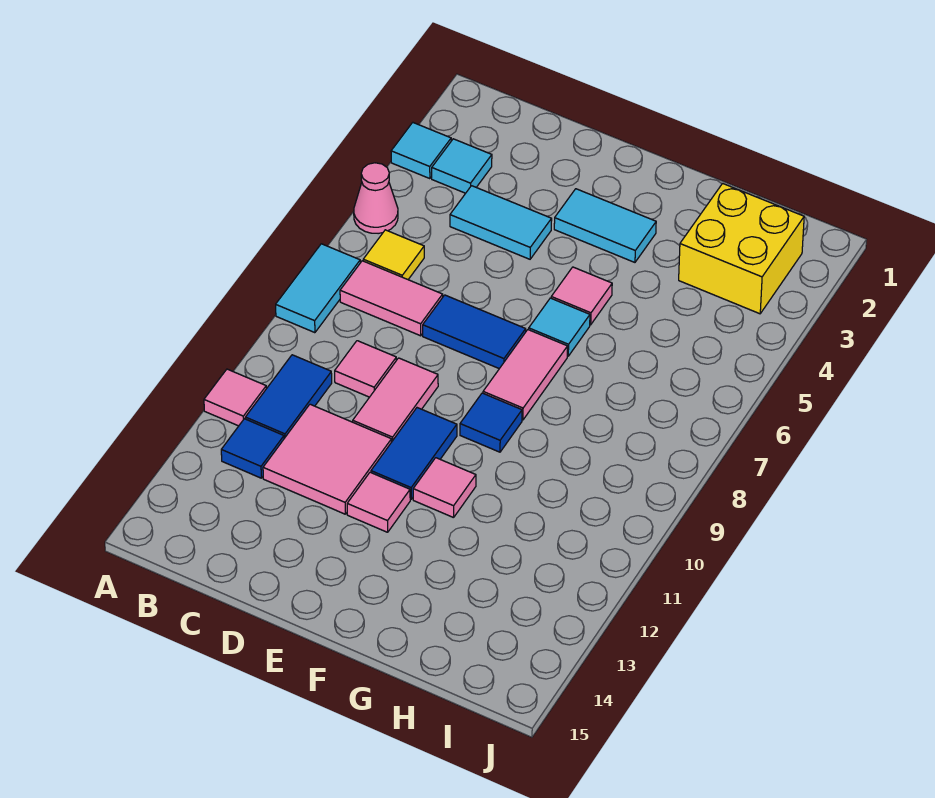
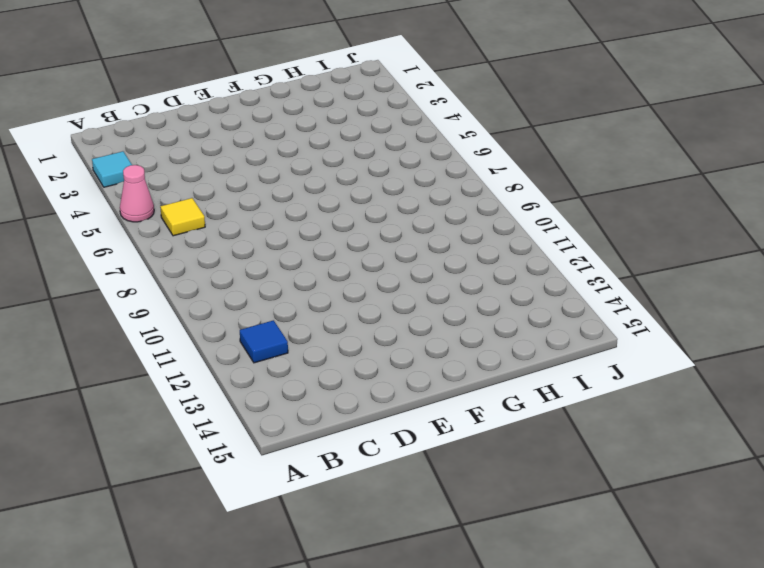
none -> cyan tile A7:A8 level 1
none -> pink tile A11 level 1
none -> cyan tile B3 level 1

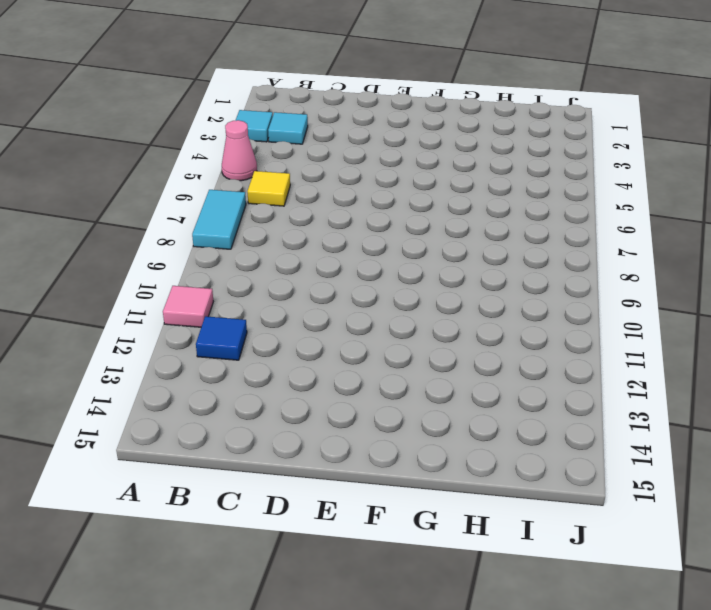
none -> pink tile B7:C7 level 1
none -> blue tile B10:B11 level 1
none -> cyan tile C4:D4 level 1

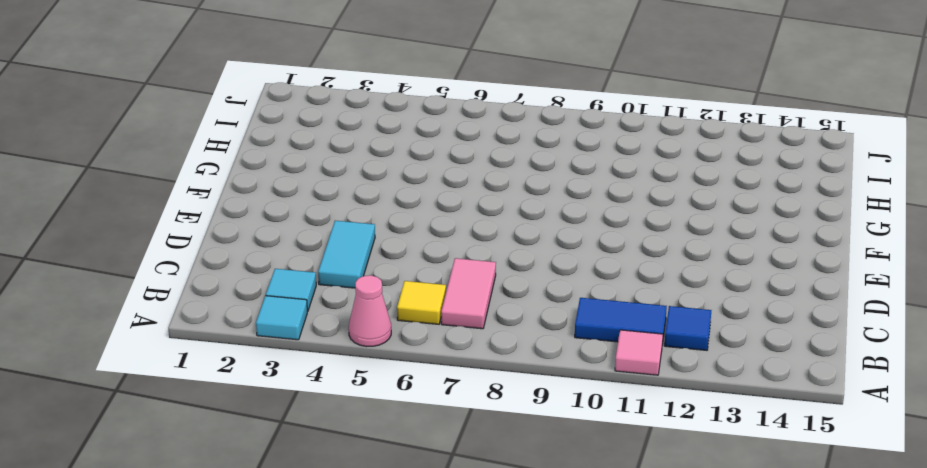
none -> cyan tile A7:A8 level 1
none -> pink tile C9 level 1
none -> pink tile C11:D12 level 1

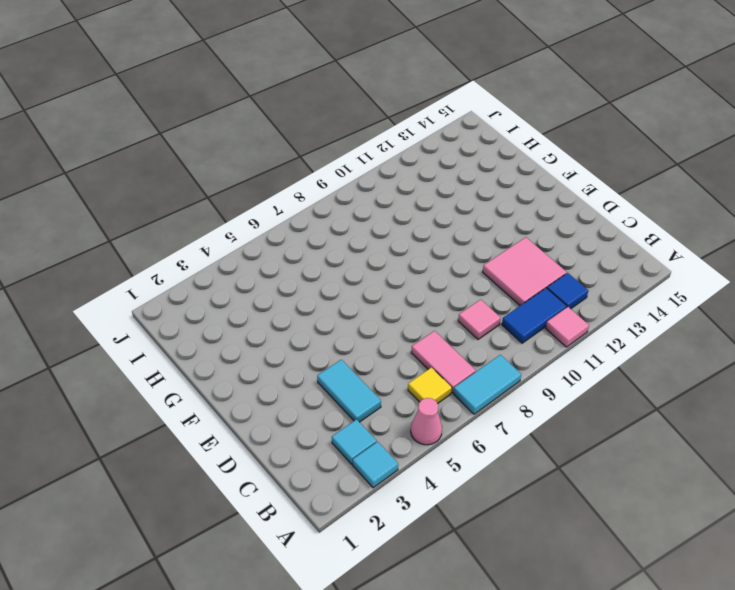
none -> blue tile D7:E7 level 1
none -> pink tile D9:D10 level 1
none -> cyan tile E3:F3 level 1

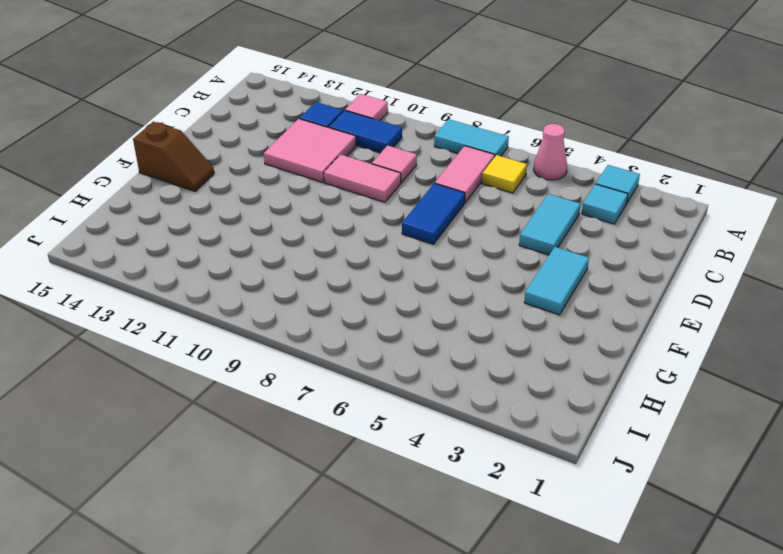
brown slope F14:F15 level 1 top 15 -> none
none -> blue tile E10:E11 level 1
none -> pink tile E12 level 1
none -> pink tile F5 level 1

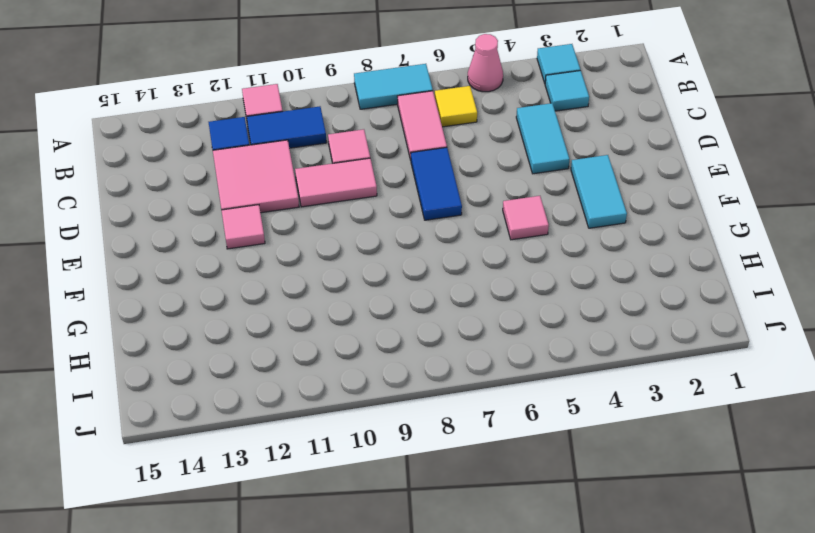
none -> blue tile E10:E11 level 1
none -> cyan tile F6 level 1
none -> pink tile F7:F8 level 1

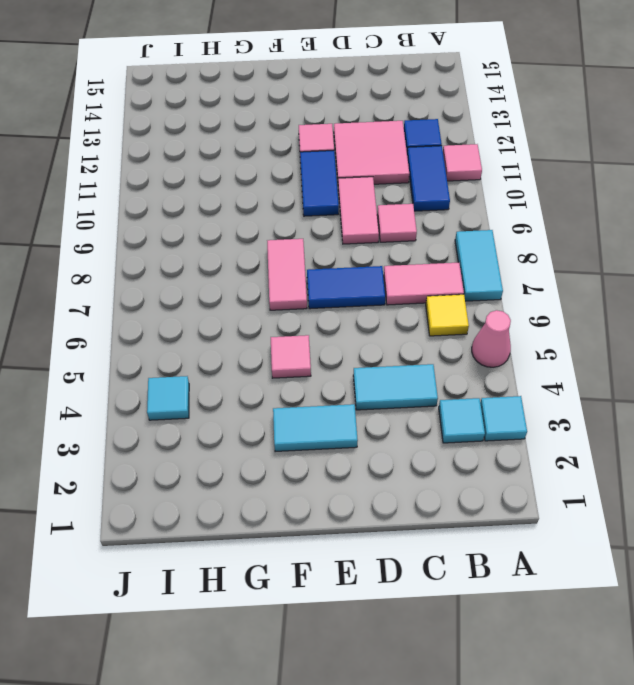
cyan tile I4 level 1 -> cyan tile F6 level 1
none -> blue tile F9 level 1
none -> pink tile F11 level 1
none -> yellow brick H2:I3 level 1

